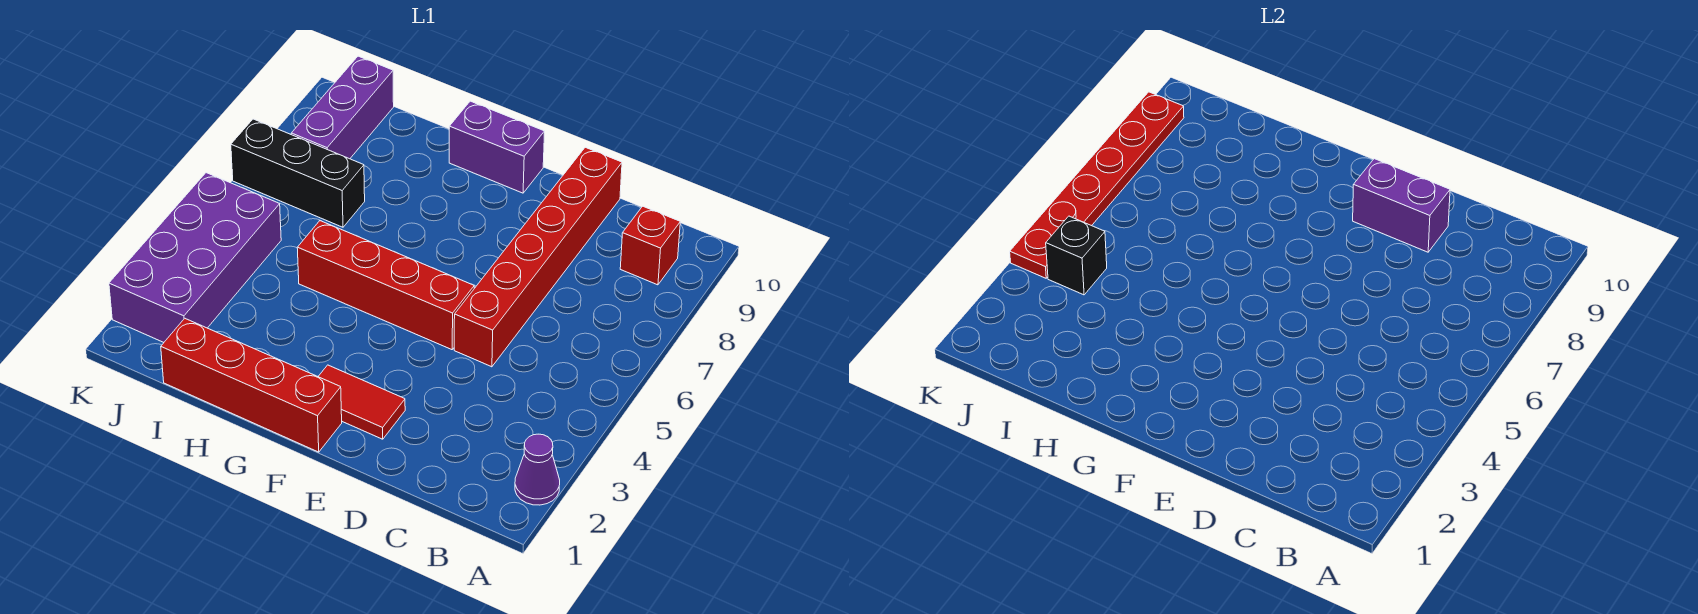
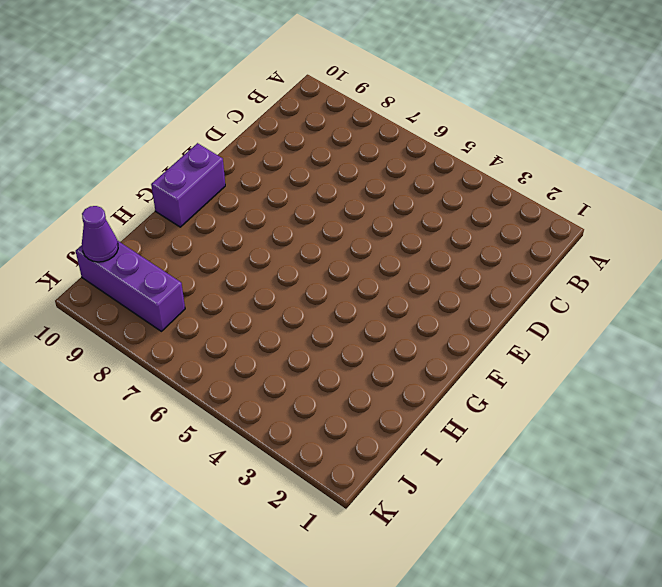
purple cone J10 level 2 -> purple cone A2 level 1
none -> red brick B9 level 1
none -> red brick D5:D10 level 1
none -> red tile E2:F2 level 1

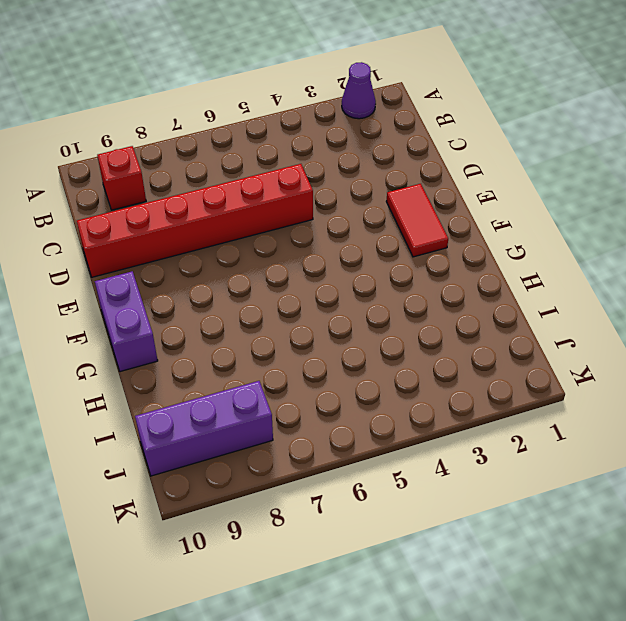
none -> red brick E5:H5 level 1
none -> red brick F1:I1 level 1
none -> black brick I7:K7 level 1

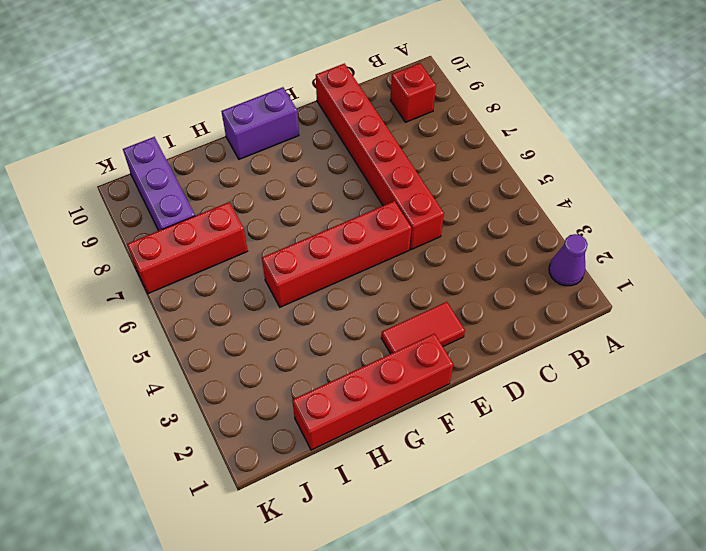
red brick I7:K7 level 1 -> black brick I7:K7 level 1
none -> purple brick J2:K5 level 1
none -> purple brick D9:E9 level 2
none -> black brick J4 level 2

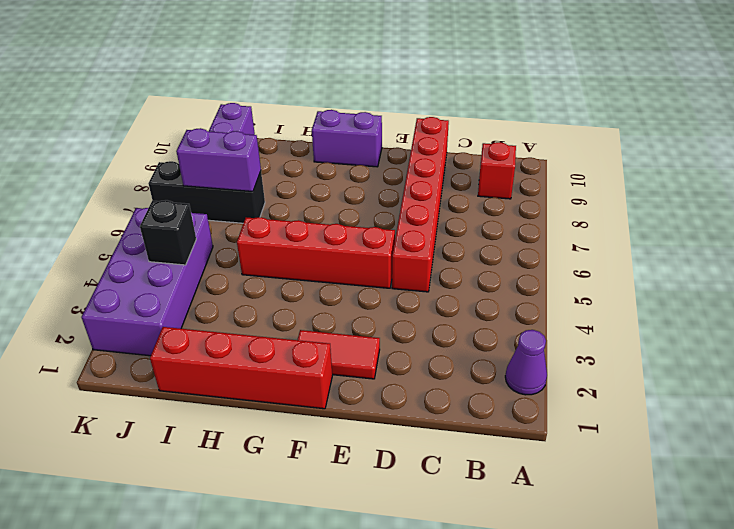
purple brick I7:J7 level 2 -> purple brick D9:E9 level 2
none -> red plate K4:K9 level 2

